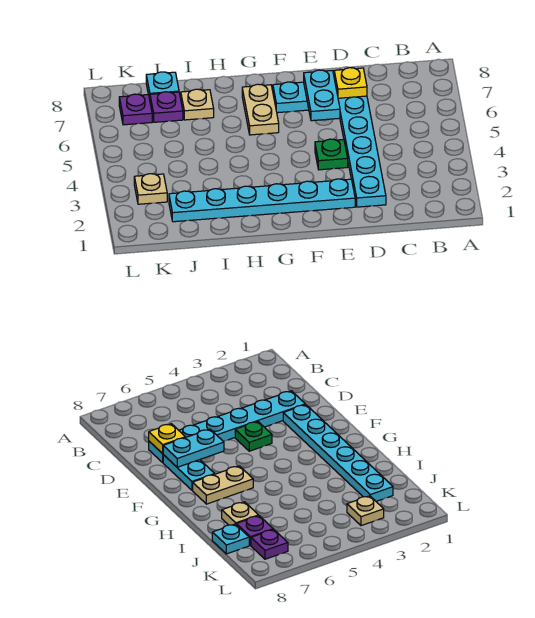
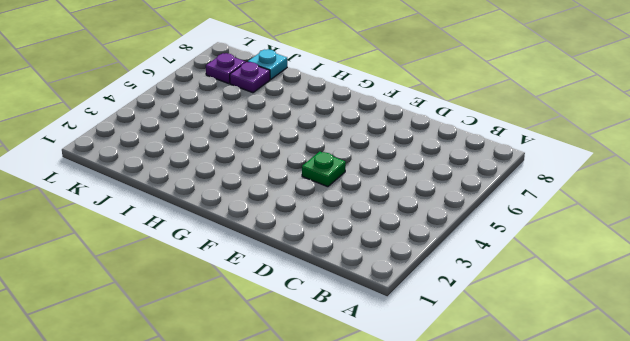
none -> cyan plate D2:D7 level 1
none -> cyan plate E2:J2 level 1
none -> cyan plate E7:F7 level 1

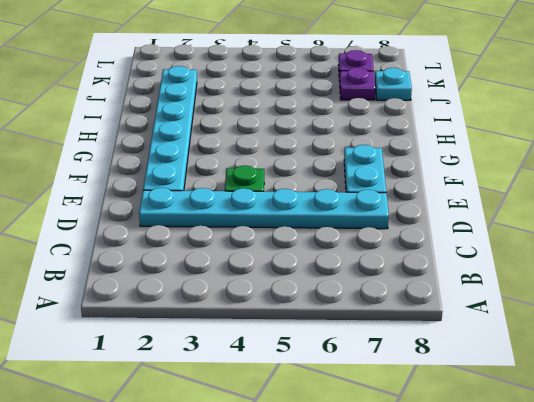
none -> tan plate G6:G7 level 1
none -> tan plate I7 level 1
none -> tan plate K3 level 1

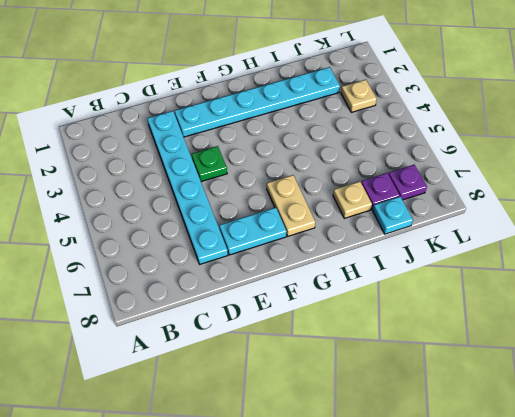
none -> yellow plate D7 level 2
none -> cyan plate E6:E7 level 2

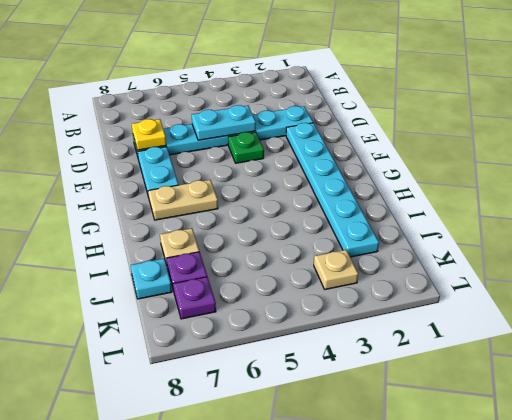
cyan plate D4:D5 level 2 -> cyan plate E6:E7 level 2

